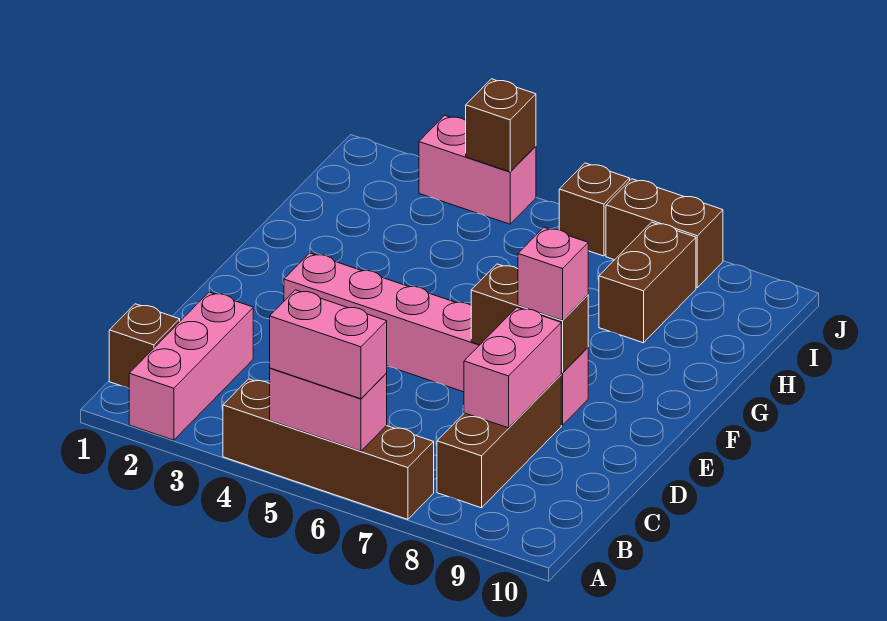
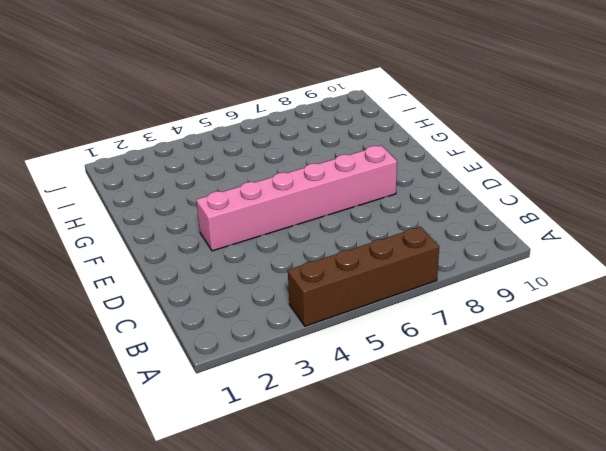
none -> pink brick A2:C2 level 1
none -> brown brick B1 level 1
none -> brown brick B8:D8 level 1

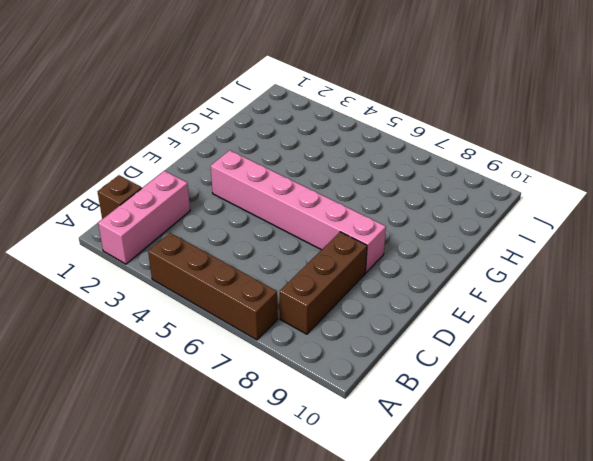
none -> brown brick H8:I8 level 1
none -> pink brick J3:J4 level 1
none -> brown brick J6 level 1

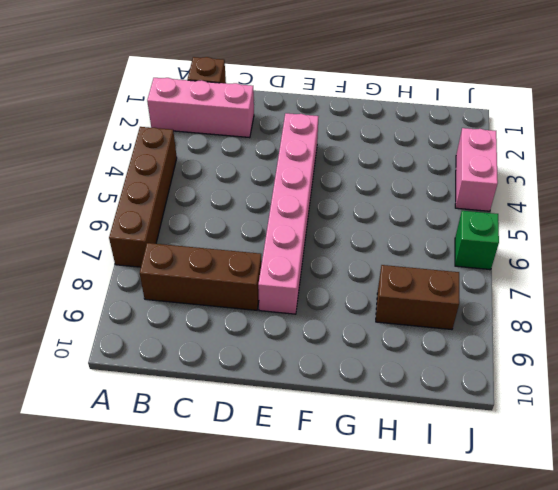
green brick J6 level 1 -> brown brick J6 level 1
none -> brown brick J7:J8 level 1
none -> pink brick A5:A6 level 2
none -> pink brick C8:D8 level 2

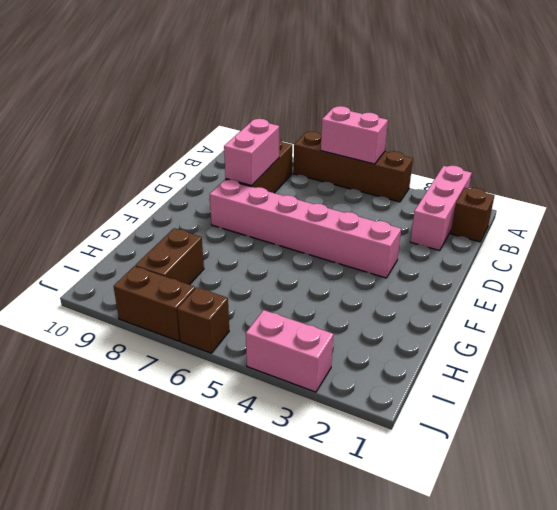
none -> brown brick E7:E8 level 2
none -> brown brick J4 level 2
none -> pink brick A5:A6 level 3

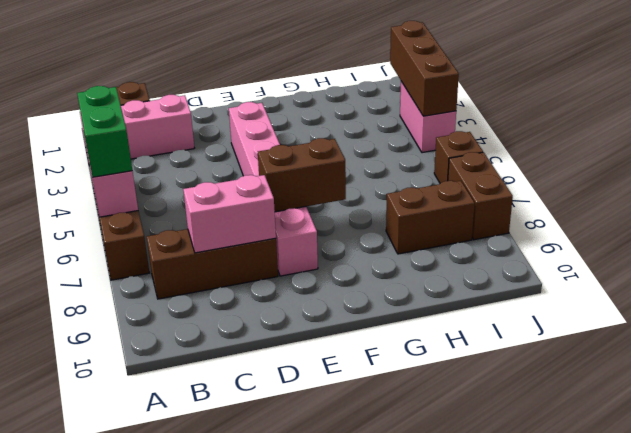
green brick A5:A6 level 3 -> pink brick A5:A6 level 3
brown brick E7:F7 level 2 -> brown brick E7:E8 level 2
brown brick J2:J4 level 2 -> brown brick J4 level 2
none -> pink brick E8 level 3

